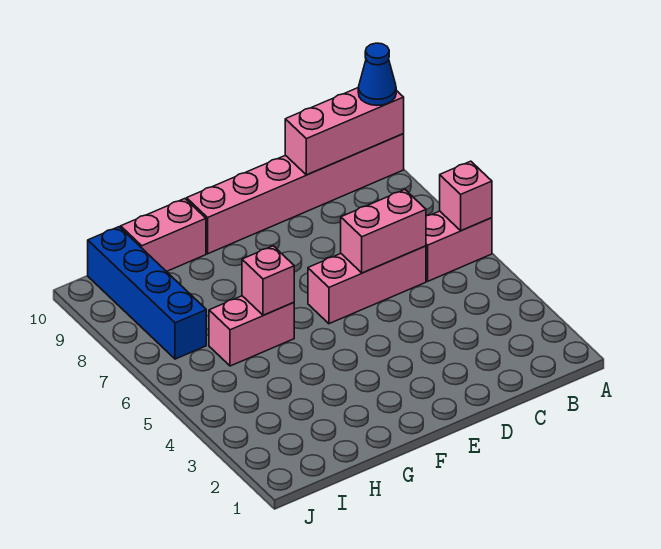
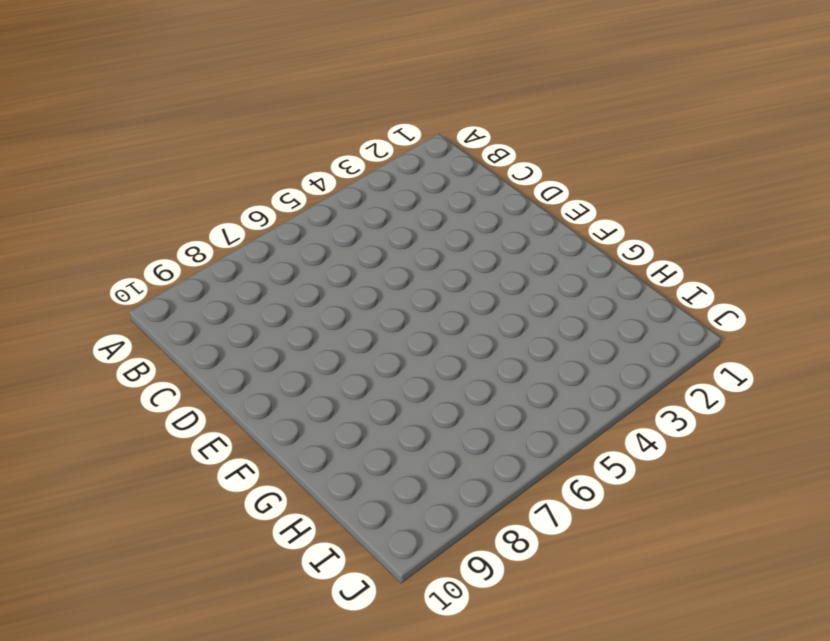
none -> pink brick A6:B6 level 1
none -> pink brick A10:F10 level 1

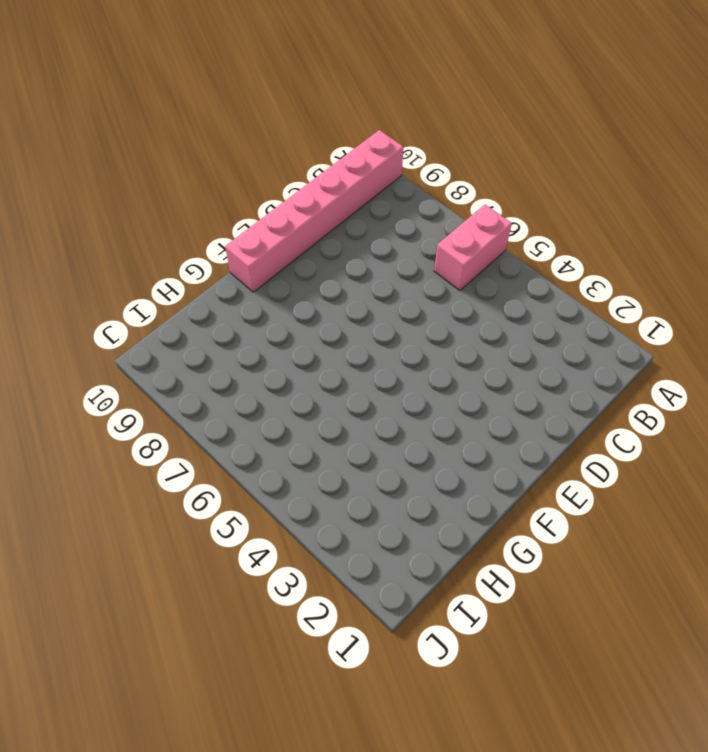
none -> pink brick C6:E6 level 1
none -> pink brick G6:H6 level 1

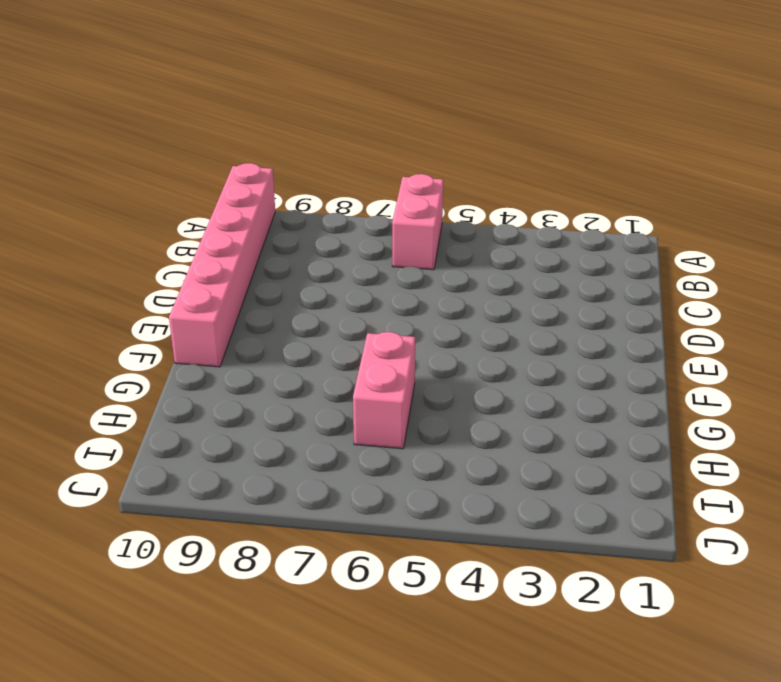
none -> pink brick C6:E6 level 1
none -> pink brick G10:H10 level 1

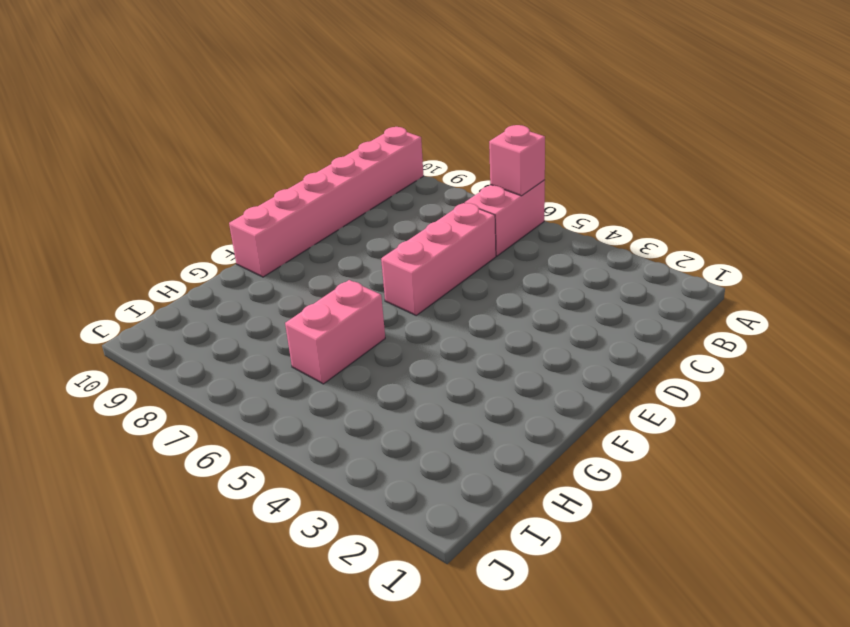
none -> pink brick G10:H10 level 1
none -> blue brick I7:I10 level 1

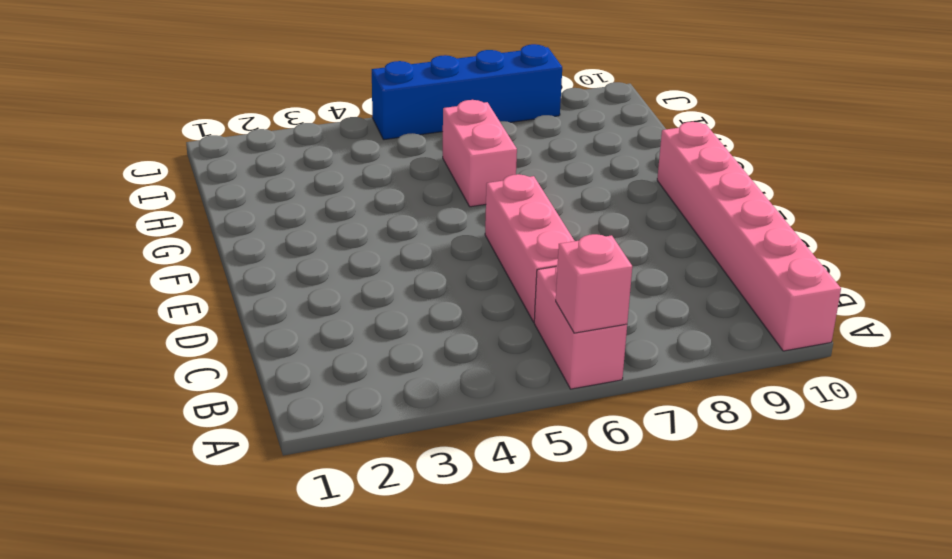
blue brick J5:J8 level 1 -> blue brick I7:I10 level 1
none -> pink brick G10:H10 level 1
none -> pink brick A10:C10 level 2

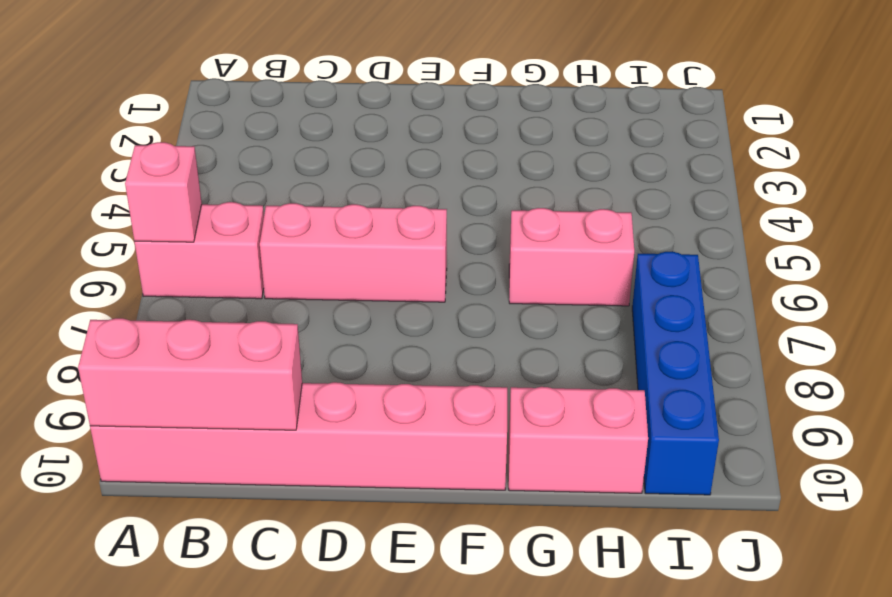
none -> pink brick C6:D6 level 2
none -> pink brick G6 level 2

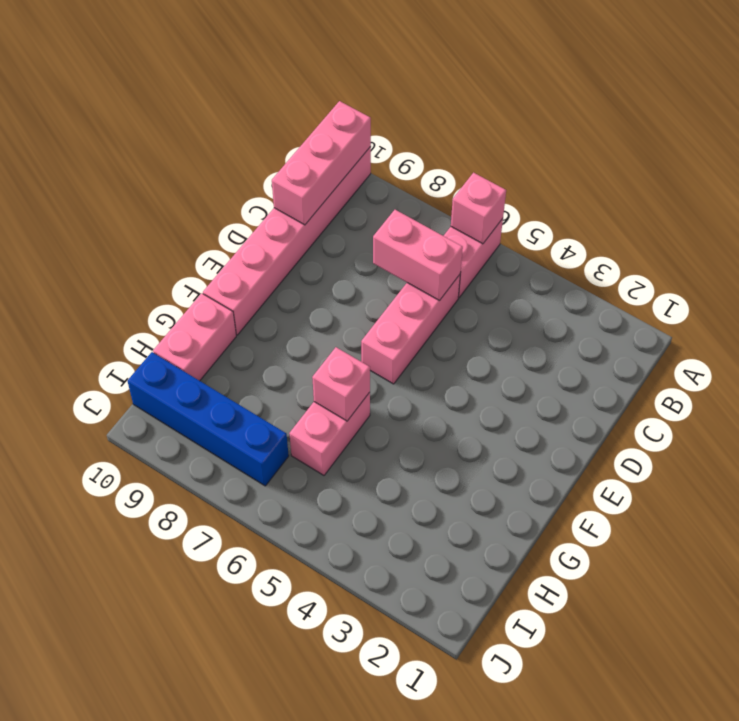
pink brick C6:C7 level 2 -> pink brick C6:D6 level 2
none -> blue cone A10 level 3

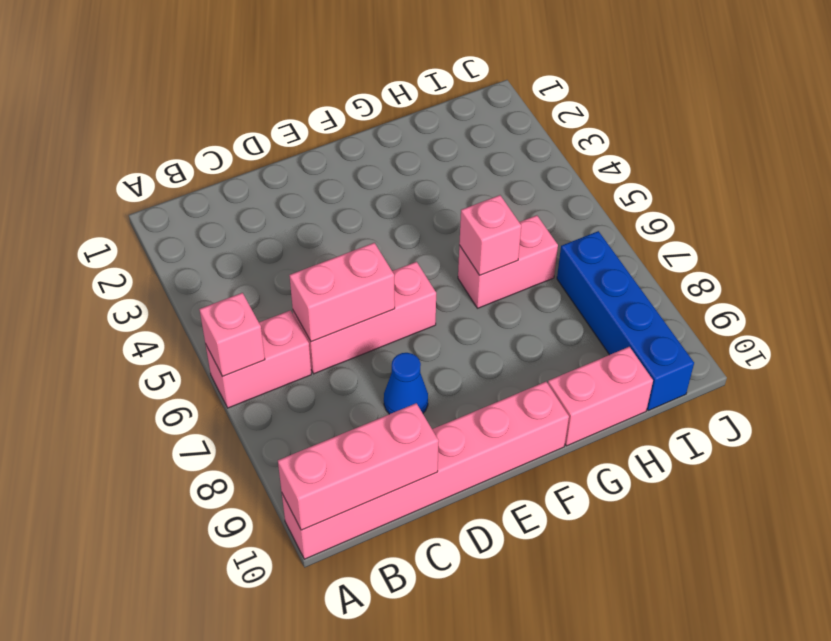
blue cone D8 level 1 -> blue cone A10 level 3

